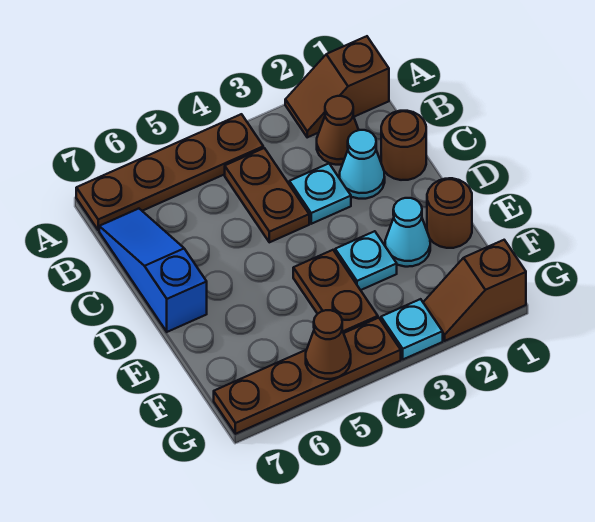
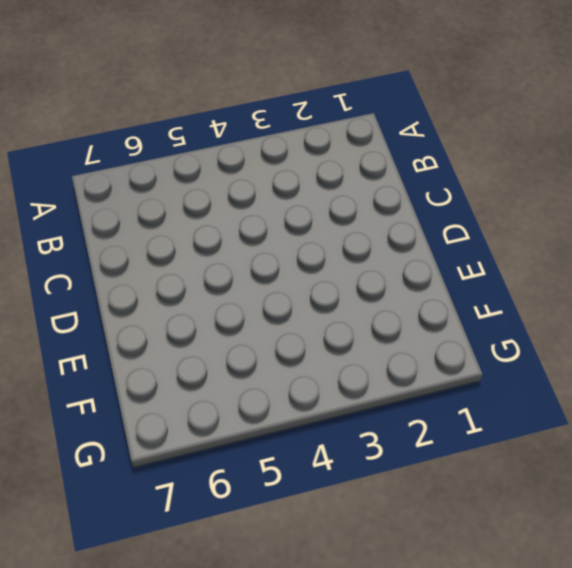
none -> brown slope A1:A2 level 1 top 1
none -> brown plate A4:A7 level 1
none -> brown cone B2 level 1

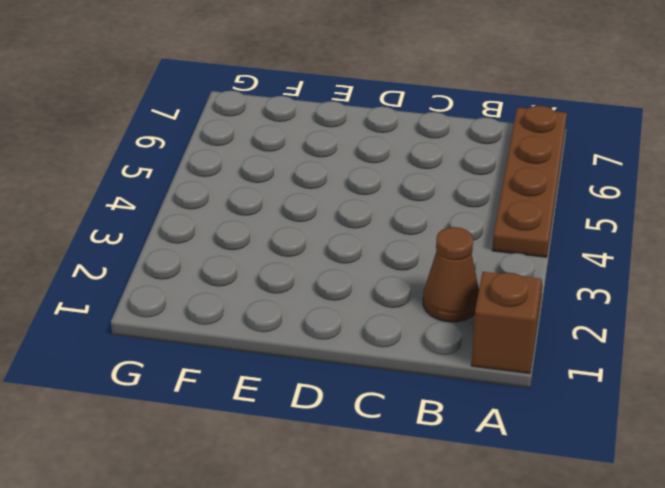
none -> brown plate B4:C4 level 1
none -> blue slope B7:D7 level 1 top D
none -> brown round brick C1 level 1

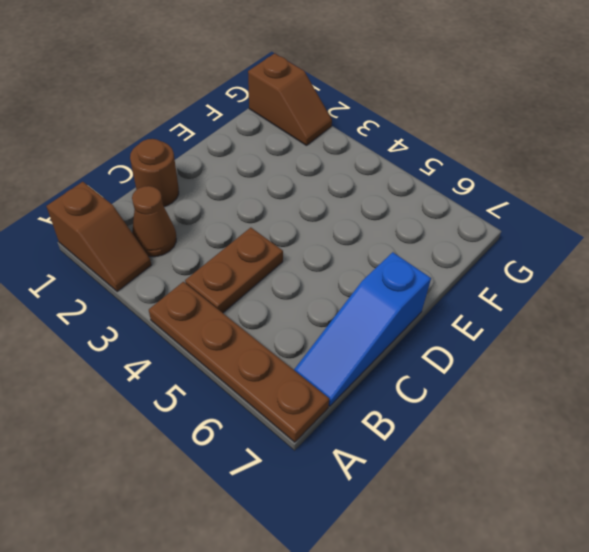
none -> cyan cone C2 level 1
none -> cyan plate C3 level 1
none -> brown round brick E1 level 1

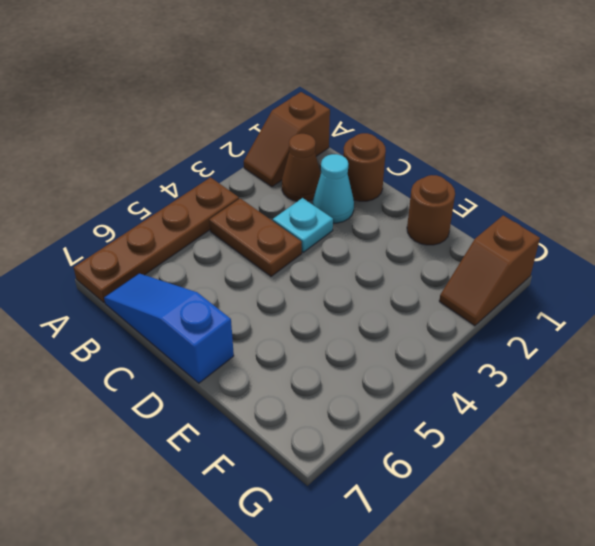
none -> cyan cone E2 level 1
none -> cyan plate E3 level 1
none -> brown plate E4:F4 level 1

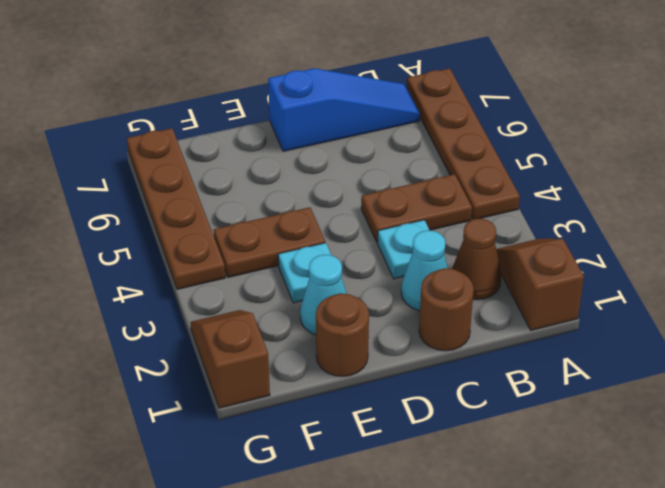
none -> cyan plate G3 level 1
none -> brown cone G5 level 2

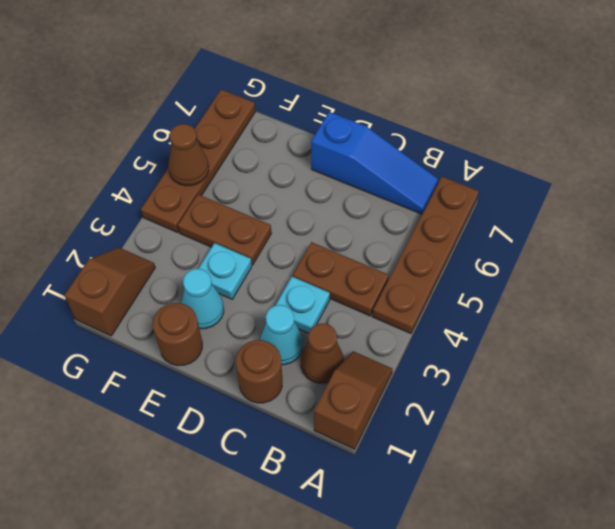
none -> cyan plate G3 level 1

